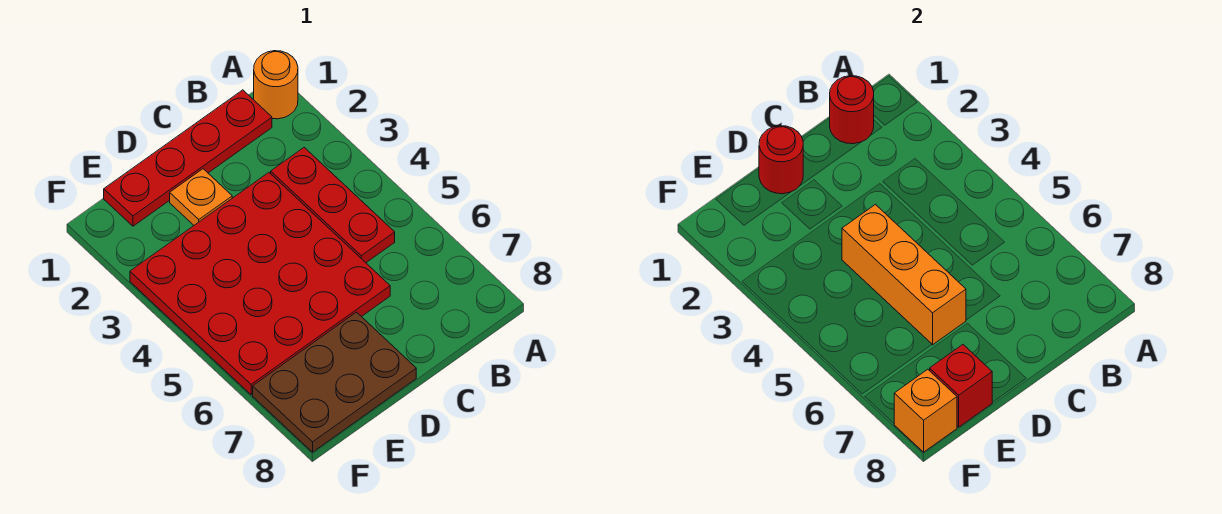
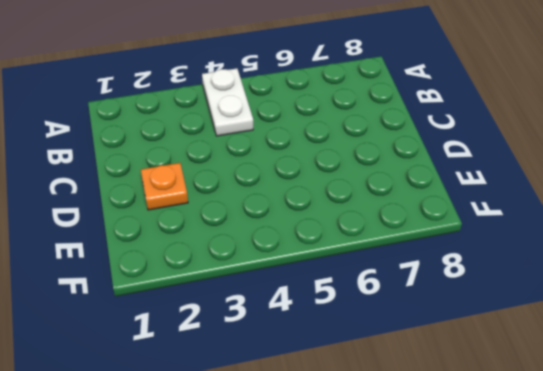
white plate A4:B4 level 1 -> red plate B3:B5 level 1
none -> orange round brick A1 level 1
none -> red plate B1:E1 level 1

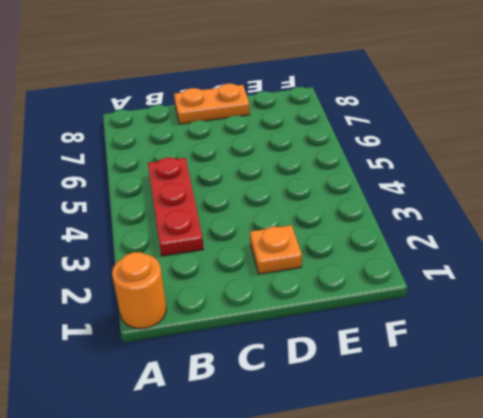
orange plate C8:D8 level 1 -> brown plate D7:F8 level 1
none -> red plate B1:E1 level 1
none -> red plate C3:F6 level 1

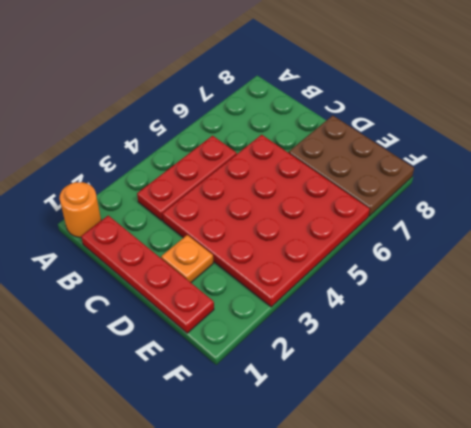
none -> red round brick B1 level 2
none -> red round brick D1 level 2

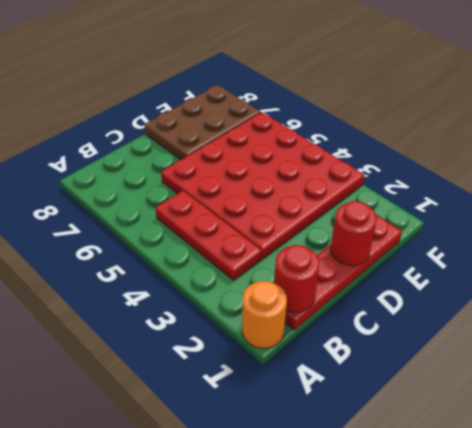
none -> orange plate D2 level 1
none -> orange brick D4:D6 level 2

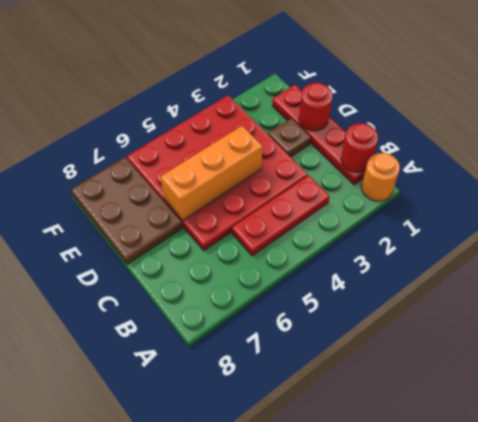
brown plate D2 level 1 -> orange plate D2 level 1
none -> red brick E8 level 2
none -> orange brick F8 level 2

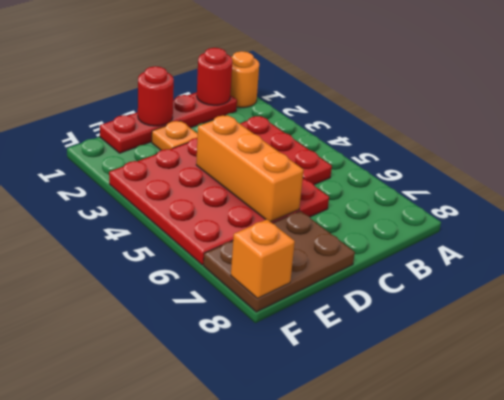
none -> red brick E8 level 2

